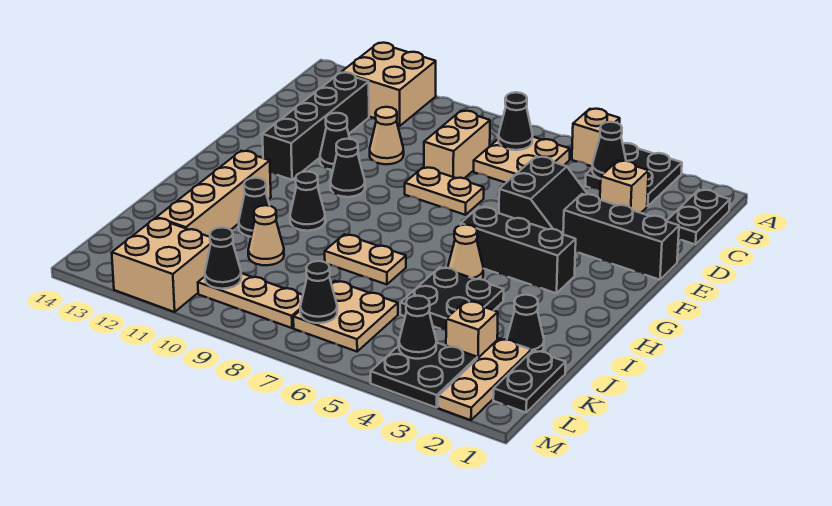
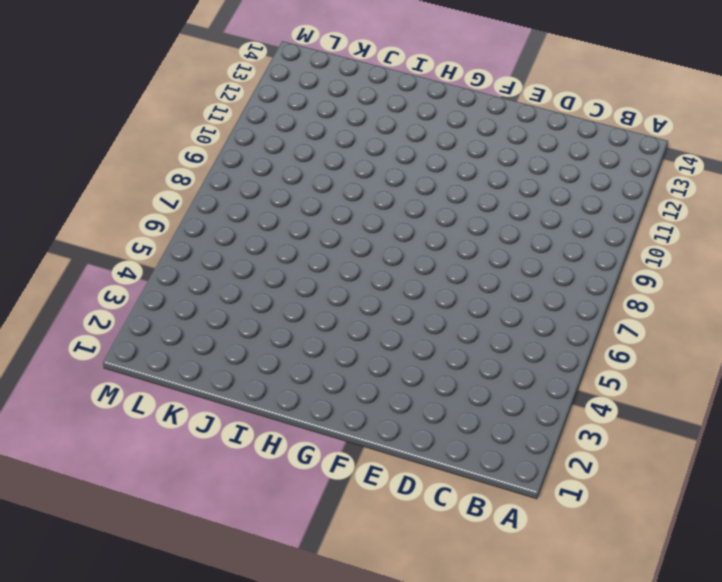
none -> black plate A3:B4 level 1
none -> tan brick A5 level 1
none -> tan brick A11:B12 level 1
none -> black plate B1:C1 level 1

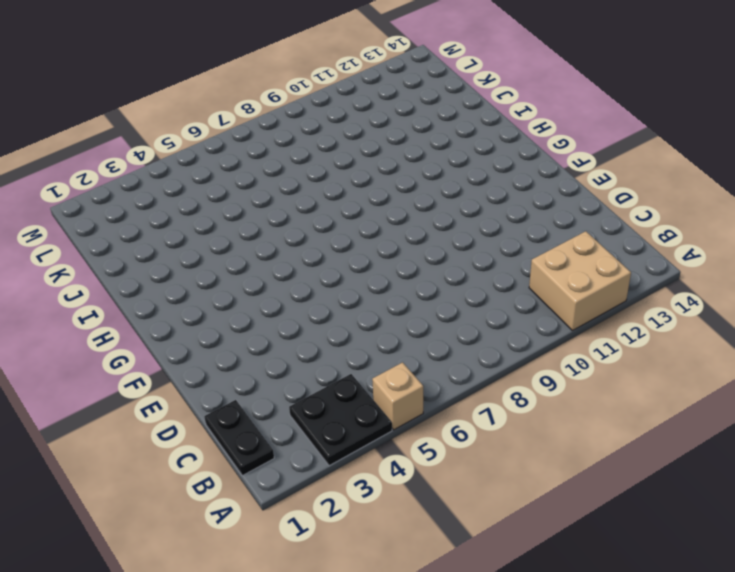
none -> tan plate B6:C7 level 1
none -> tan brick C3 level 1
none -> tan brick C8:D8 level 1
none -> black brick C12:F12 level 1

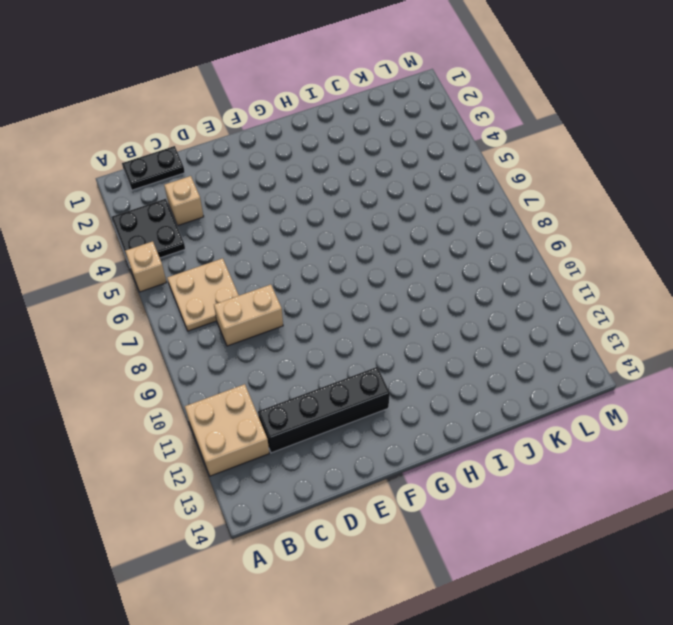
none -> black slope D4:E5 level 1 top 5
none -> tan cone D10 level 1
none -> black brick E1:E3 level 1
none -> tan plate E7:E8 level 1

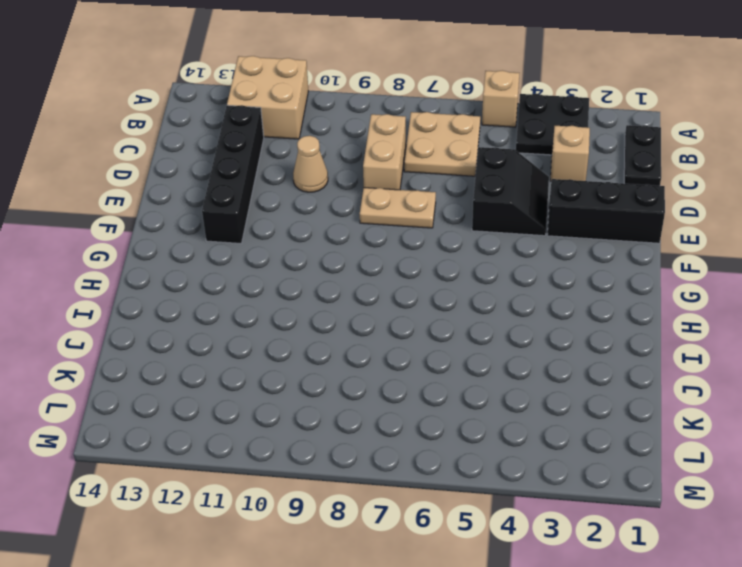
none -> black cone E11 level 1
none -> black cone F10 level 1
none -> black brick G3:G5 level 1
none -> tan cone H5 level 1

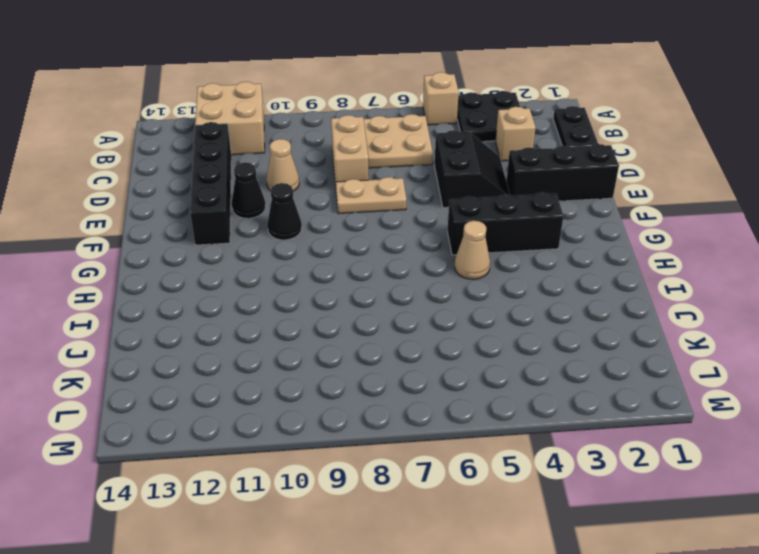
none -> black cone H10 level 1
none -> tan brick H12:K12 level 1
none -> black plate I4:J5 level 1
none -> tan plate I7:I8 level 1

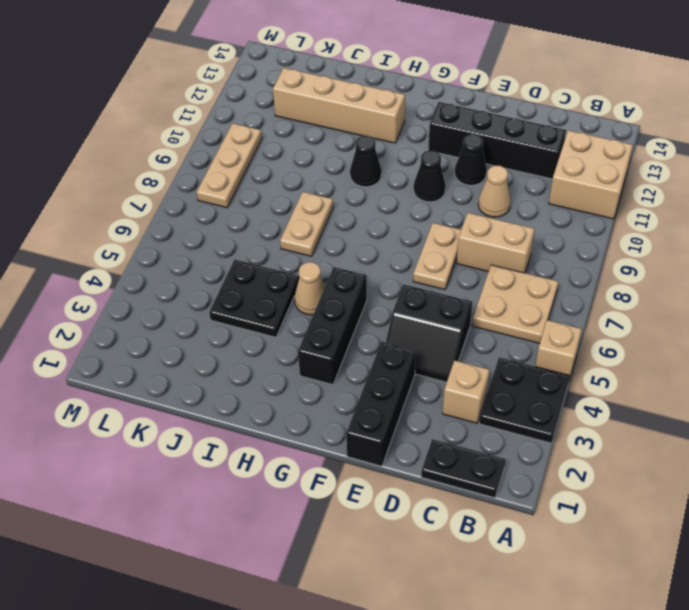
none -> black cone I11 level 1
none -> black cone J2 level 1
none -> tan cone J10 level 1
none -> black plate K1:L1 level 1

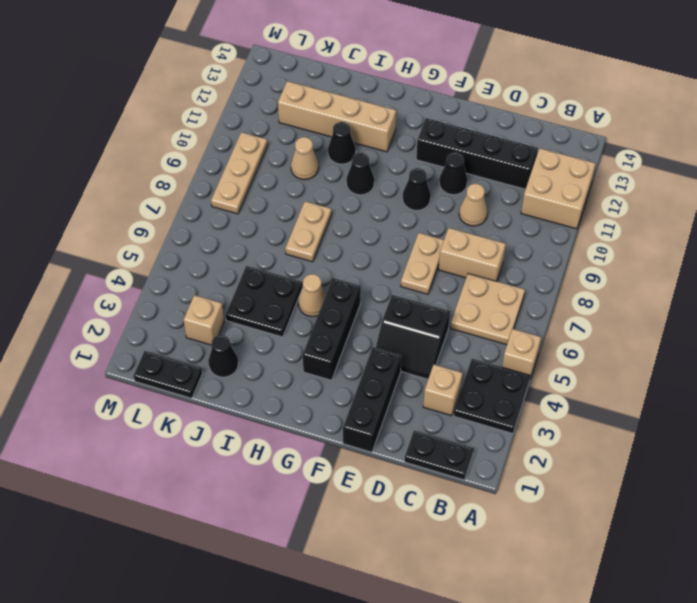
none -> tan plate K2:M2 level 1
none -> tan plate K6:L7 level 1
none -> black plate L3:M4 level 1
none -> tan brick L11:M12 level 1

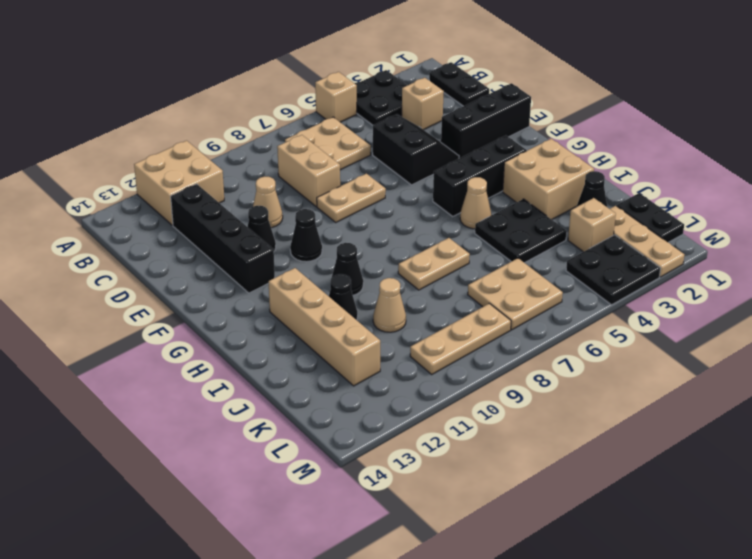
tan brick H2:I3 level 1 -> tan brick L11:M12 level 1
none -> black cone B4 level 2
none -> black cone B7 level 2
none -> black cone L4 level 2
none -> black cone L7 level 2

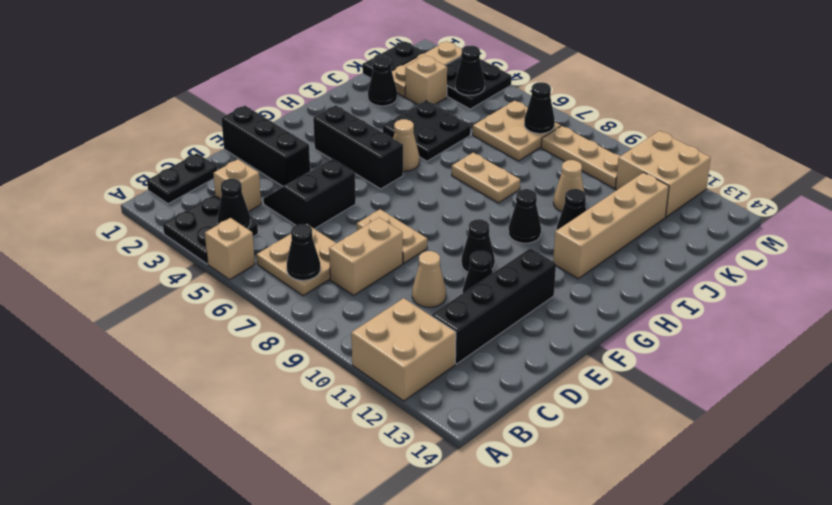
none -> black cone L10 level 2

